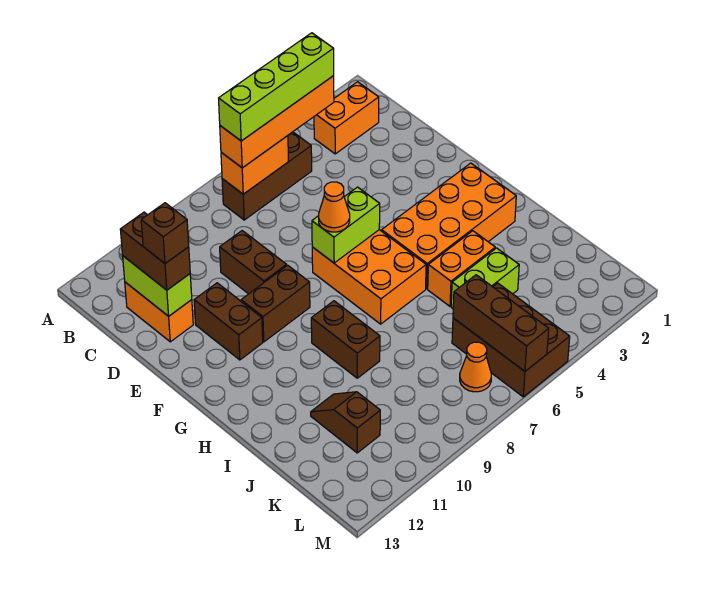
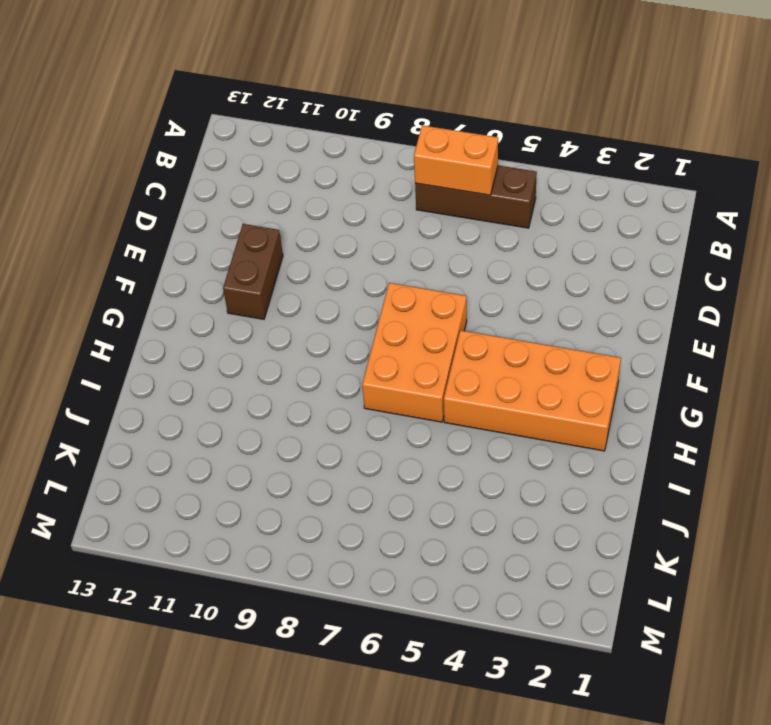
none -> orange brick B2:B3 level 1
none -> orange brick C12:D12 level 1
none -> brown brick D9:E9 level 1

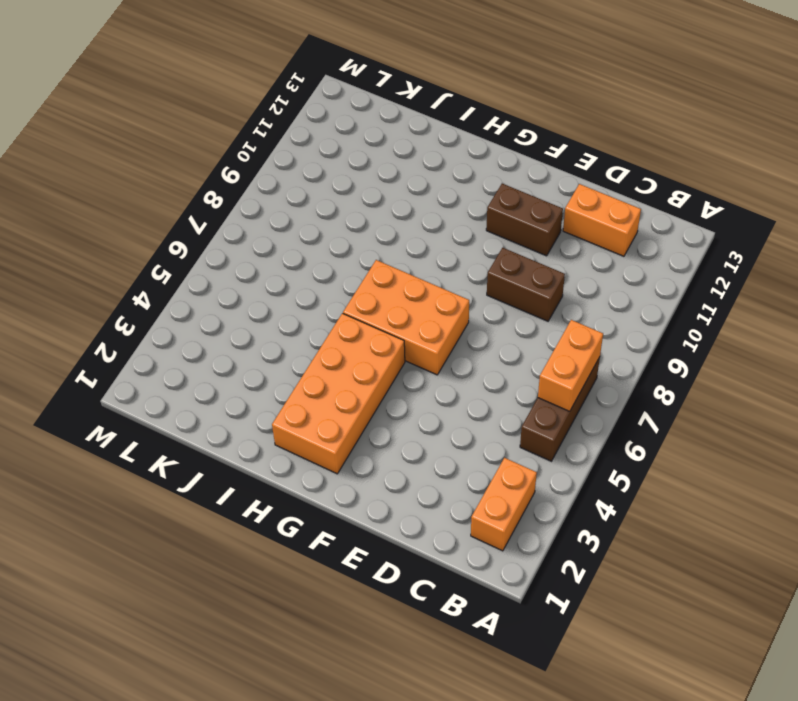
none -> brown brick F9:F10 level 1
none -> brown brick H9:I9 level 1
none -> orange brick I4:I5 level 1

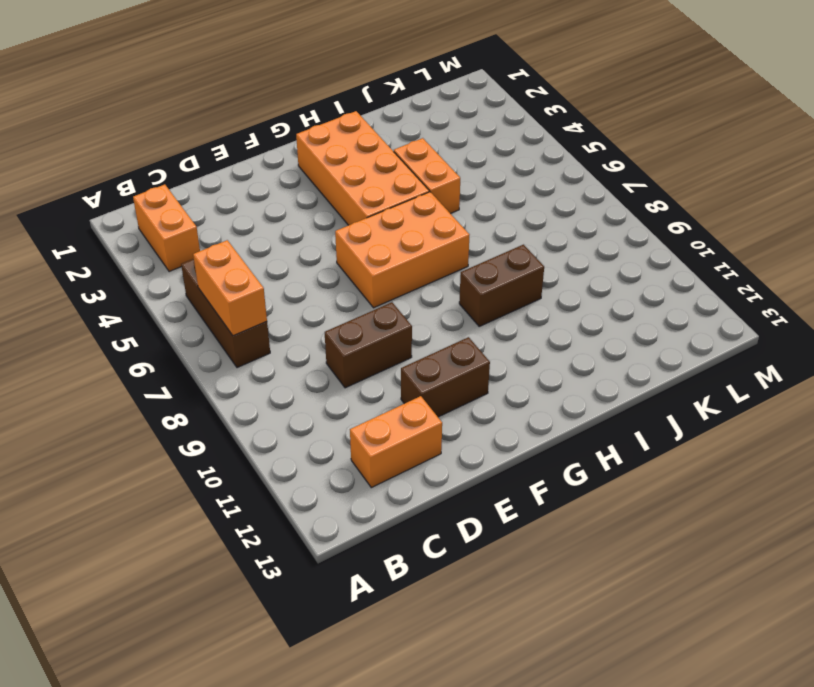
none -> brown brick F9:F10 level 1
none -> lime brick J4:J5 level 1
none -> brown slope J11:K11 level 1 top K

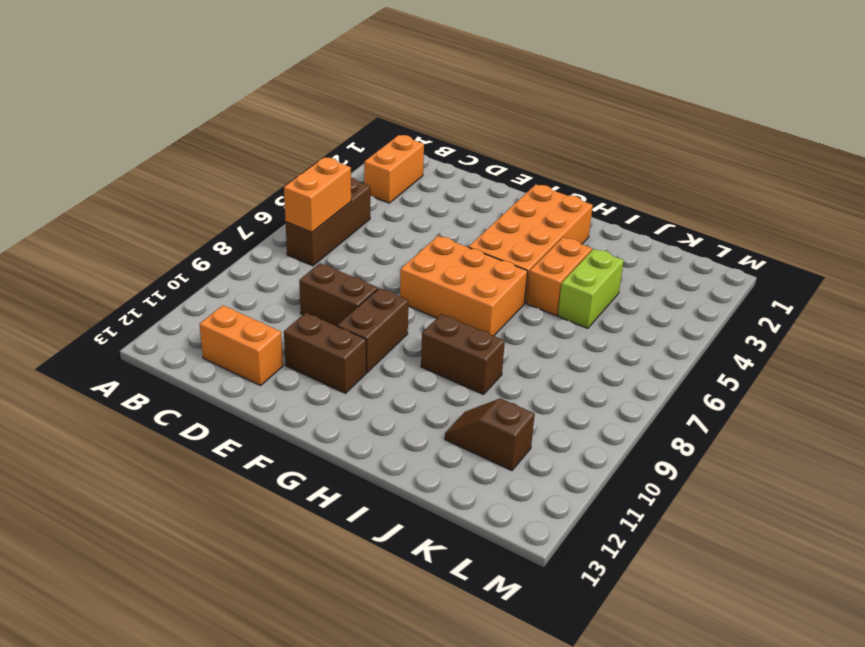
none -> brown brick K5:M6 level 1
none -> orange cone L7 level 1
none -> lime brick C12:D12 level 2

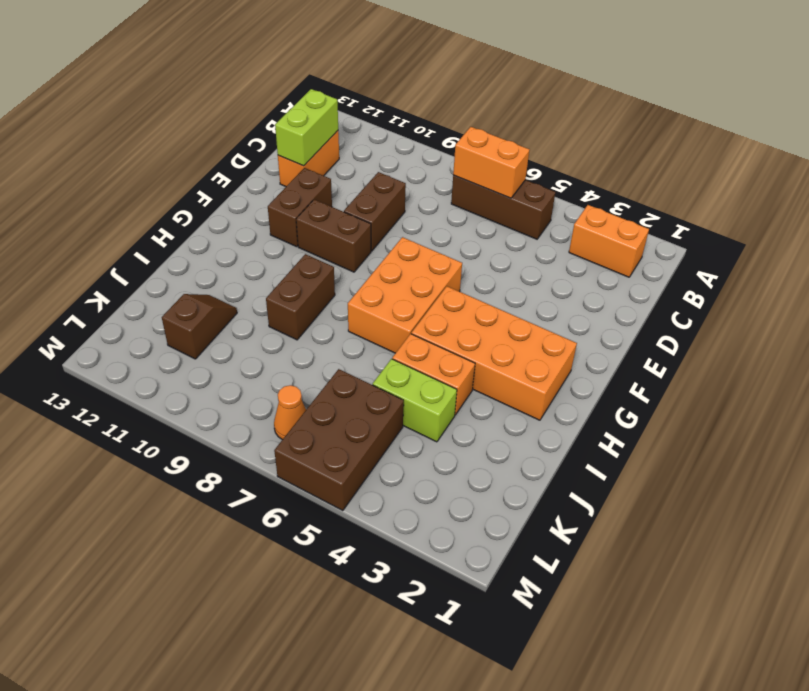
none -> lime brick F6:F7 level 2
none -> brown brick K6:M6 level 2
none -> orange brick B4:B7 level 3

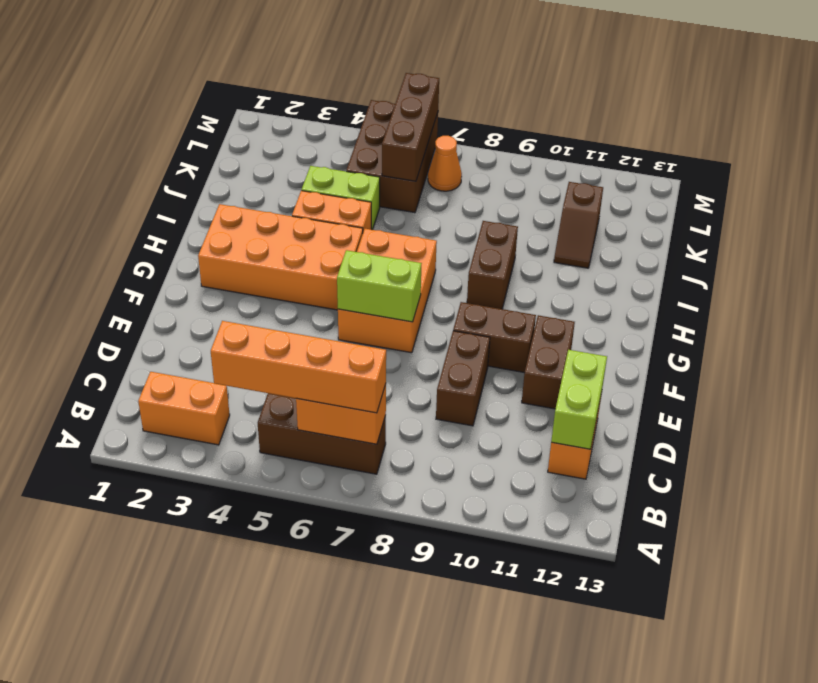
none -> brown brick C12:D12 level 3
none -> orange cone F7 level 3
none -> lime brick B4:B7 level 4

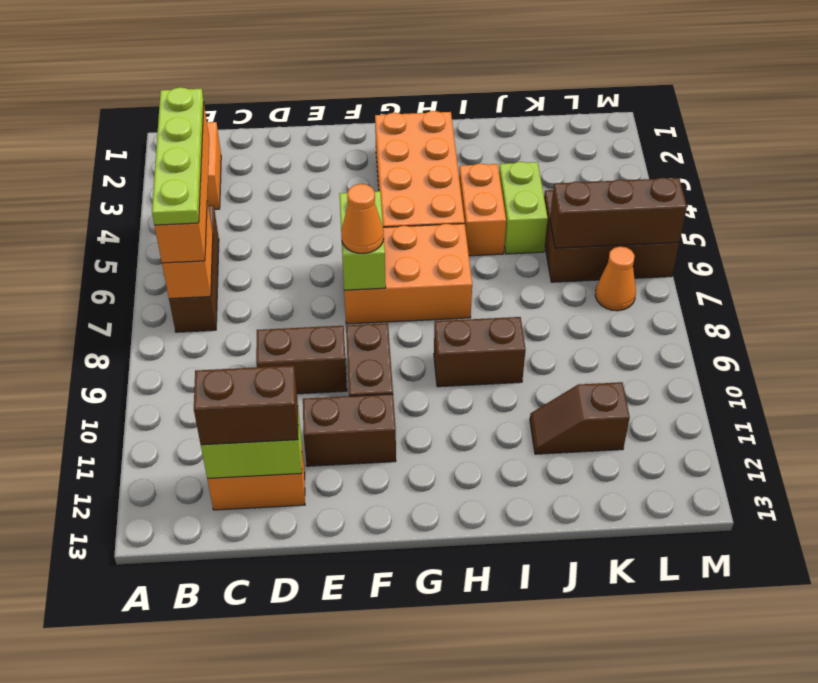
lime plate B4:B7 level 4 -> lime brick B4:B7 level 4
none -> brown brick D12 level 4

